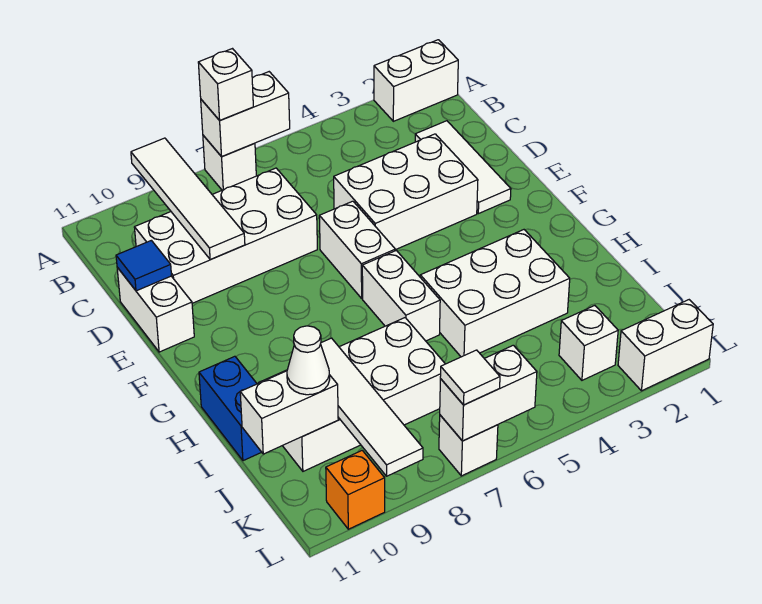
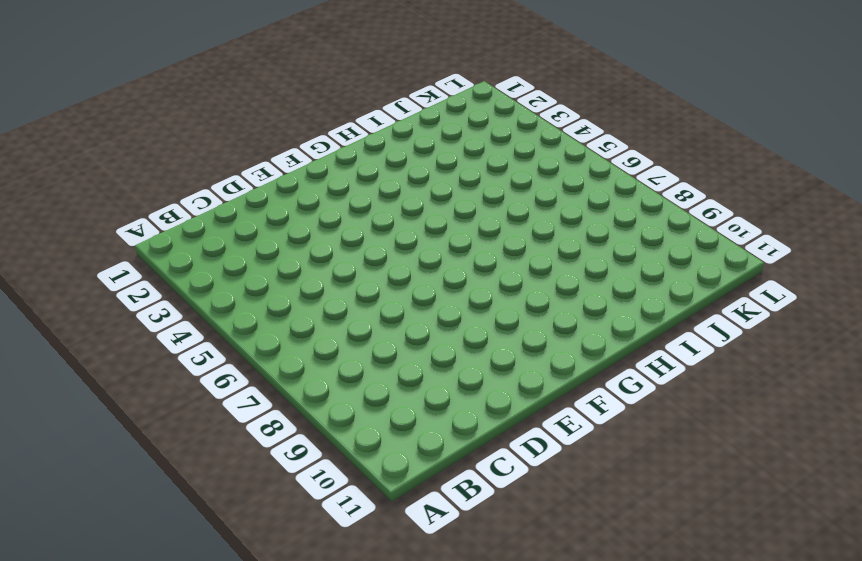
none -> white brick A1:A2 level 1
none -> white brick A7 level 1
none -> white tile C2:E2 level 1

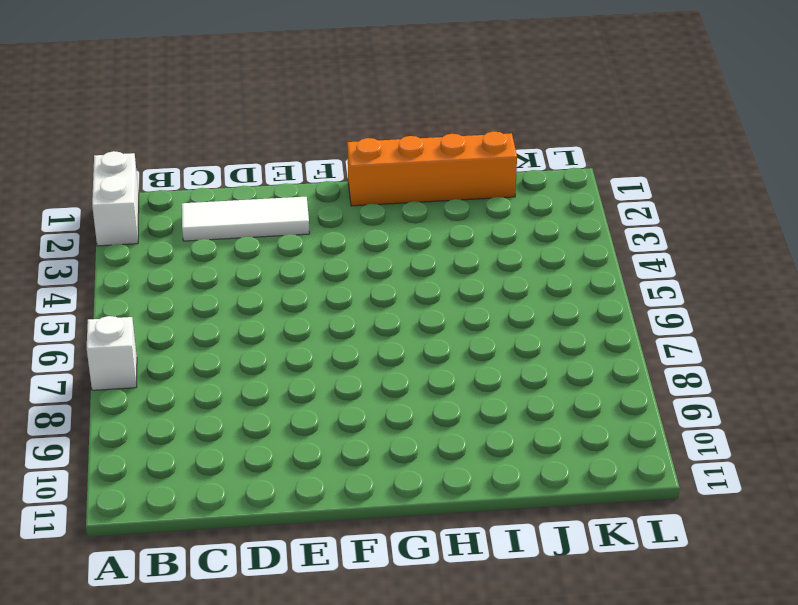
orange brick G1:J1 level 1 -> none
none -> white brick C7:D10 level 1
none -> white brick D3:E5 level 1
none -> white brick D11:E11 level 1

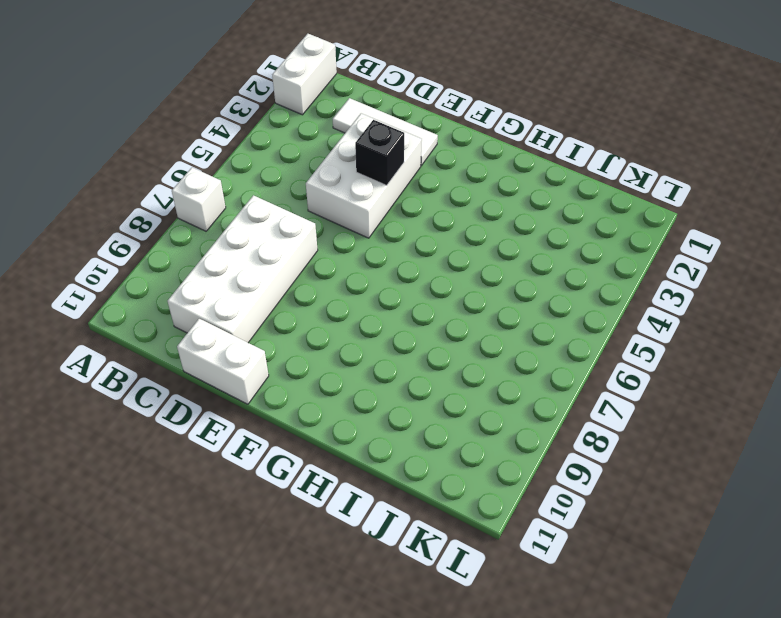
black brick E4 level 2 -> none
none -> white brick E6:F6 level 1
none -> white brick G6:H6 level 1
none -> white brick H3:I5 level 1

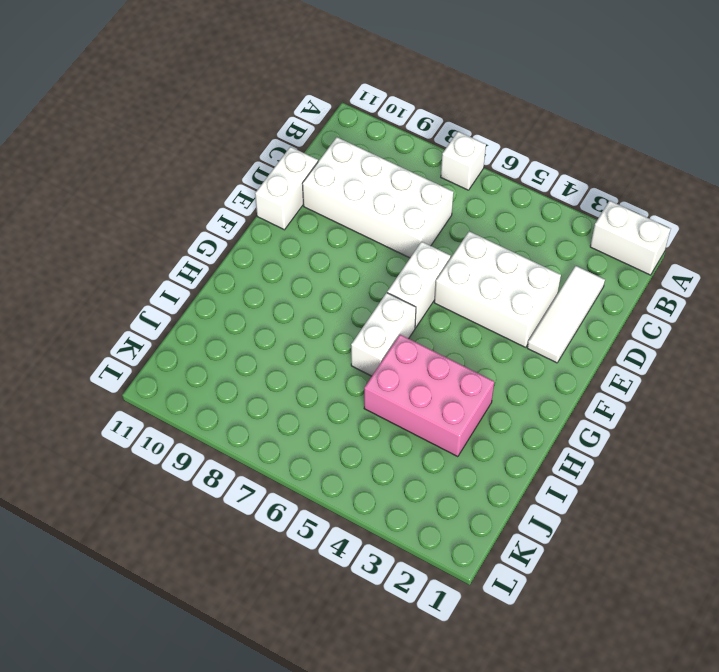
pink brick H3:I5 level 1 -> white brick H3:I5 level 1
none -> blue brick H11:I11 level 1
none -> white brick I7:J10 level 1
none -> white brick K3 level 1

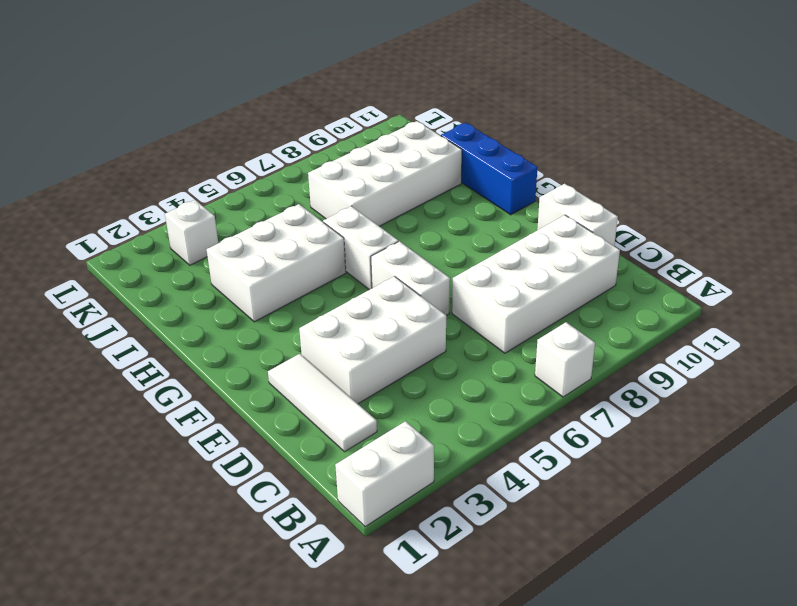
blue brick G11:I11 level 1 -> blue brick H11:I11 level 1
none -> white brick L1:L2 level 1
none -> white brick L7 level 1
none -> orange brick L10 level 1

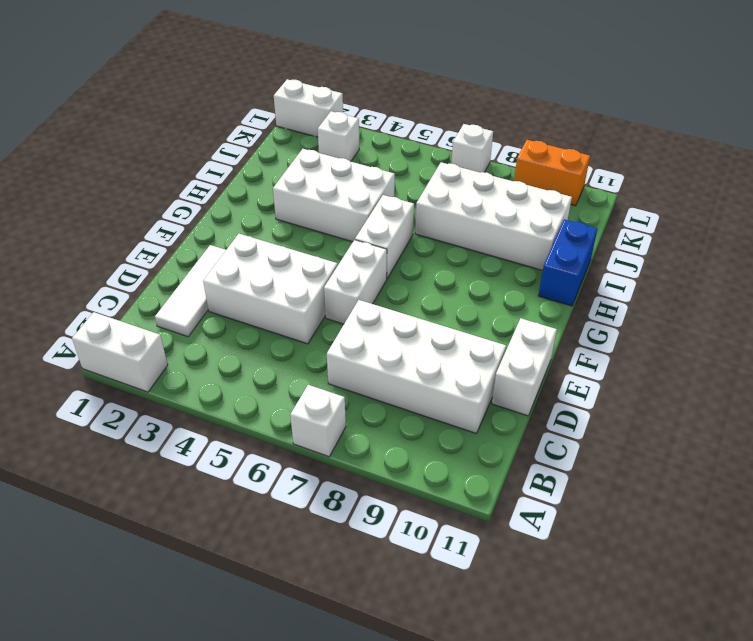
orange brick L9:L10 level 1 -> orange brick L10 level 1
none -> white brick A6:A7 level 2
none -> white tile A9:D9 level 2
none -> blue tile D11 level 2

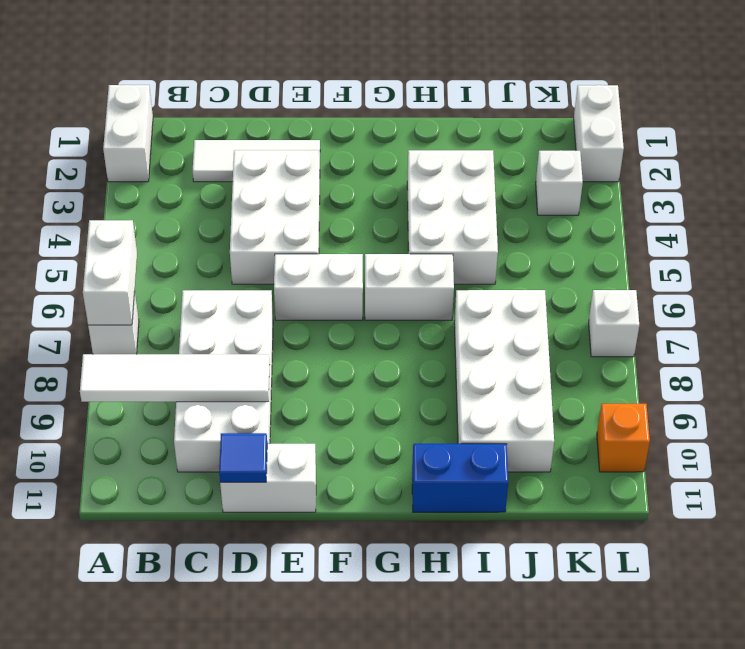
none -> white tile I9:L9 level 2
none -> white brick J10:J11 level 2
none -> white brick L6:L7 level 2

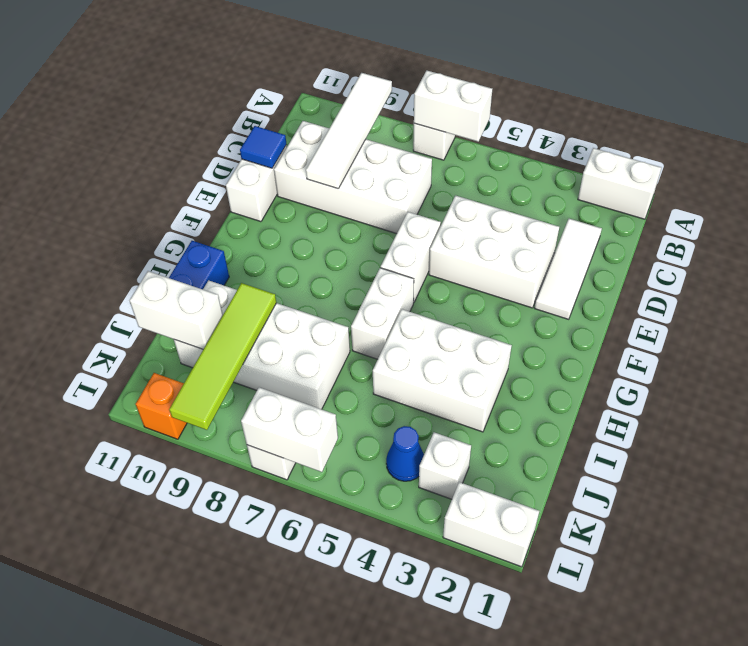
lime tile I9:L9 level 2 -> white tile I9:L9 level 2
blue cone K4 level 1 -> none
none -> white brick A7 level 3
none -> white cone J10 level 3
none -> white tile L7 level 3

